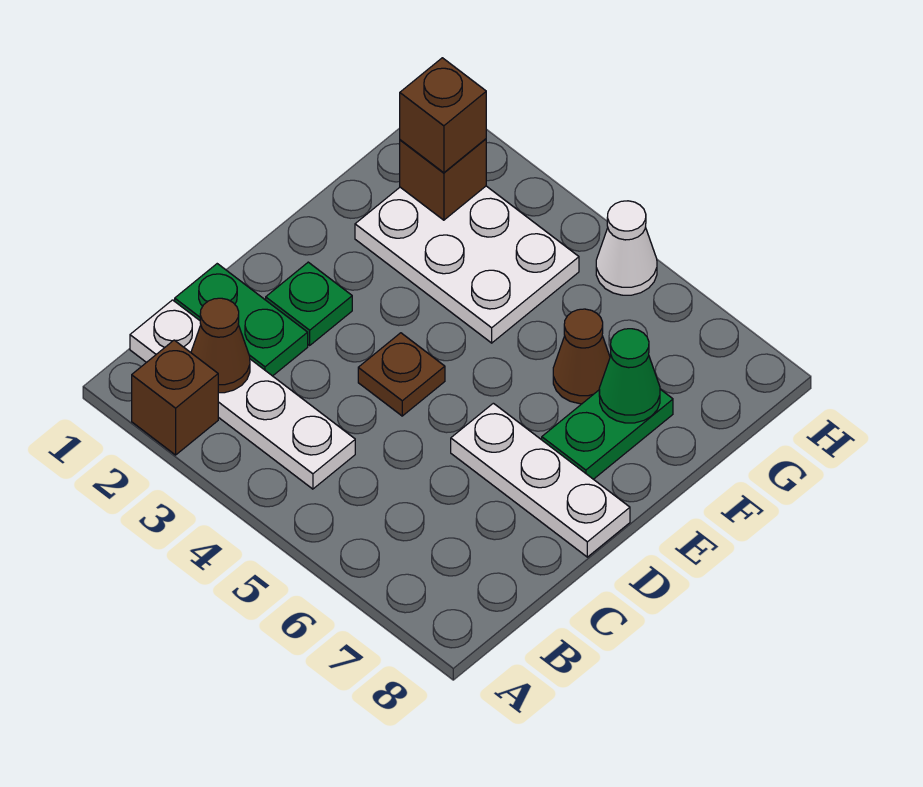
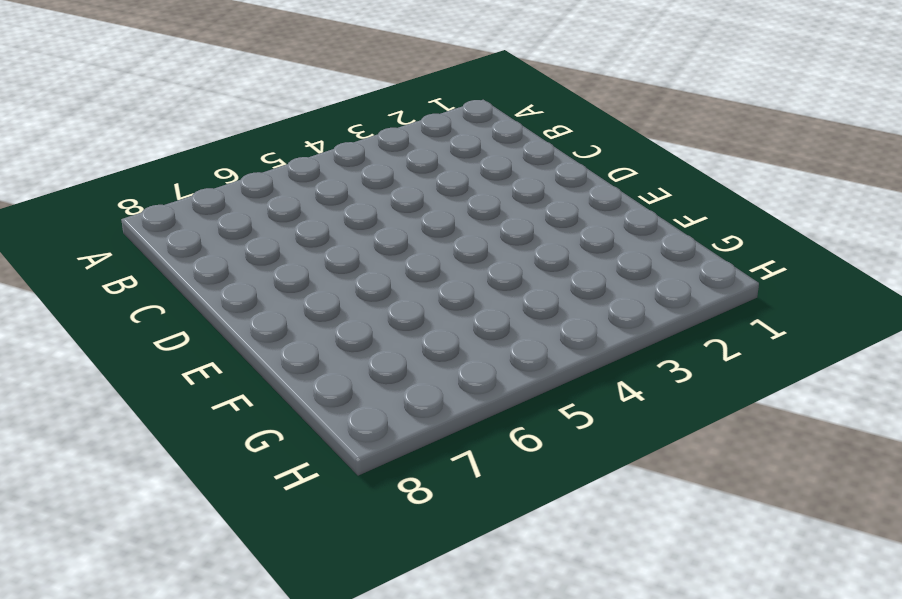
none -> brown brick A2 level 1
none -> white plate B1:B4 level 1
none -> green plate C1:C2 level 1

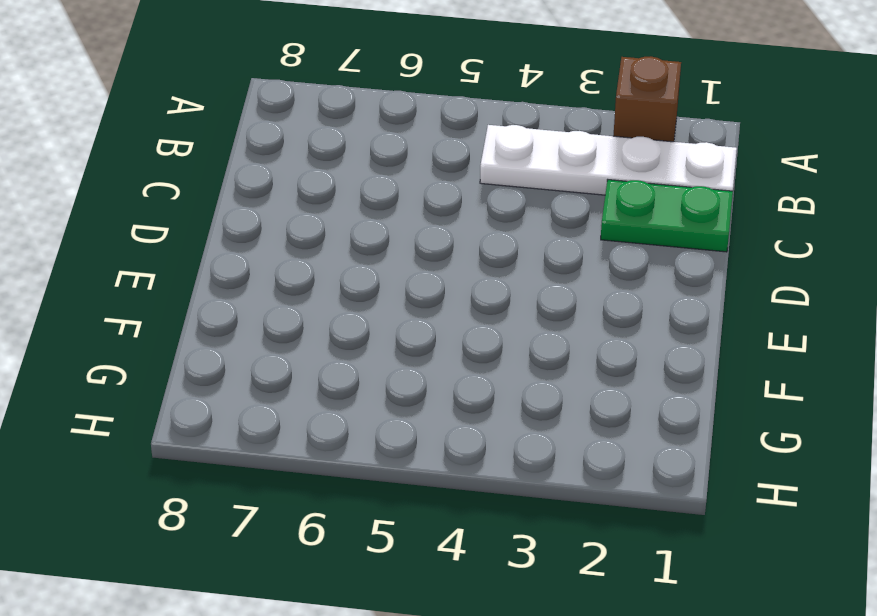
none -> green plate D2 level 1
none -> brown plate D4 level 1
none -> white plate D6:D8 level 1

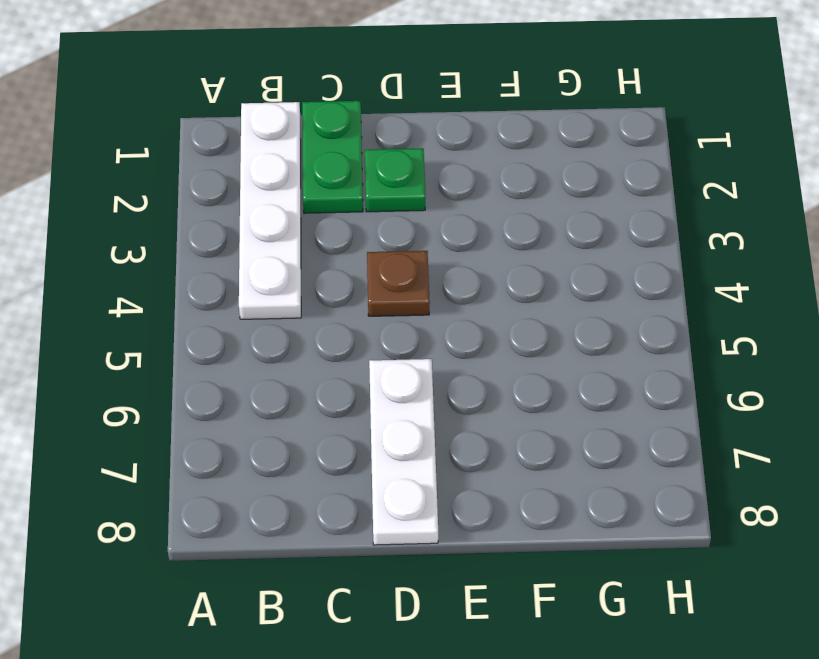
none -> brown brick A2 level 1
none -> green plate E7:F7 level 1
none -> white plate F2:G4 level 1

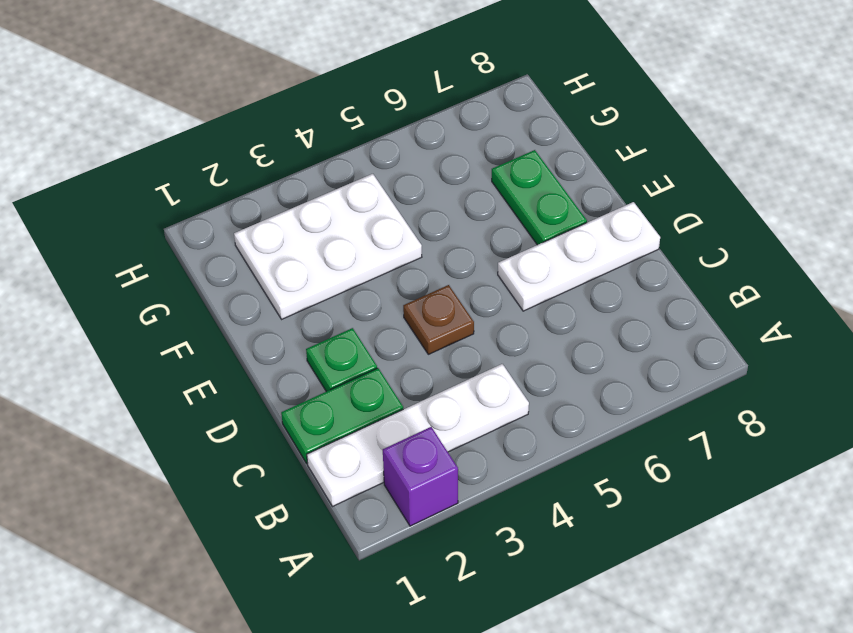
purple brick A2 level 1 -> brown brick A2 level 1
none -> brown cone F6 level 1
none -> white cone H5 level 1
none -> brown cone B2 level 2

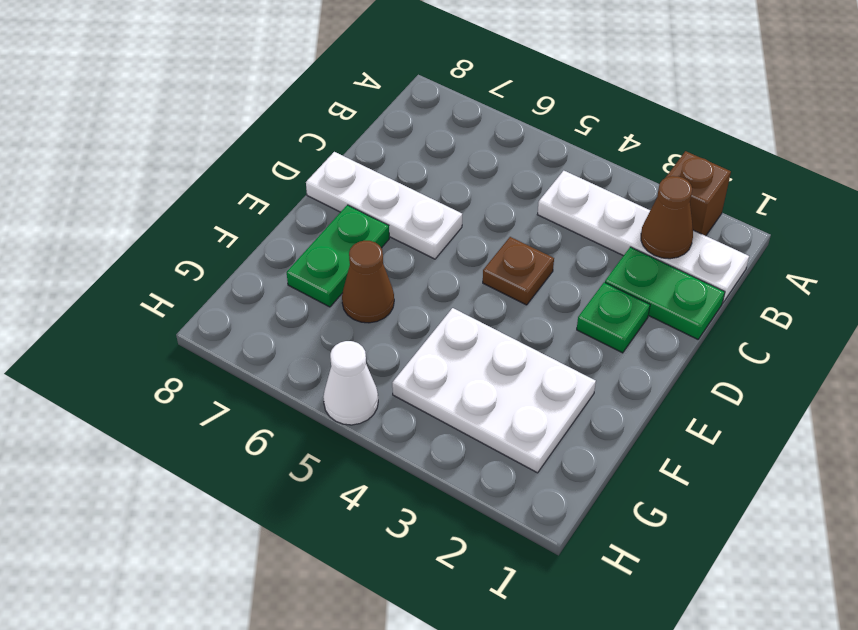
none -> green cone F7 level 2
none -> brown brick G2 level 2
none -> brown brick G2 level 3

